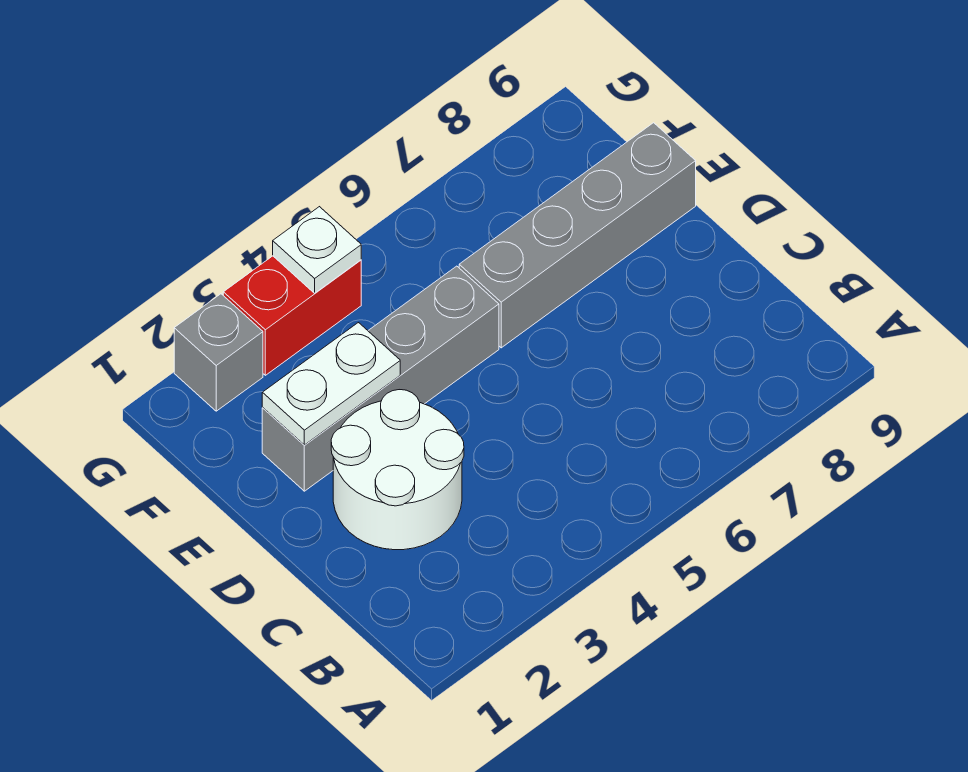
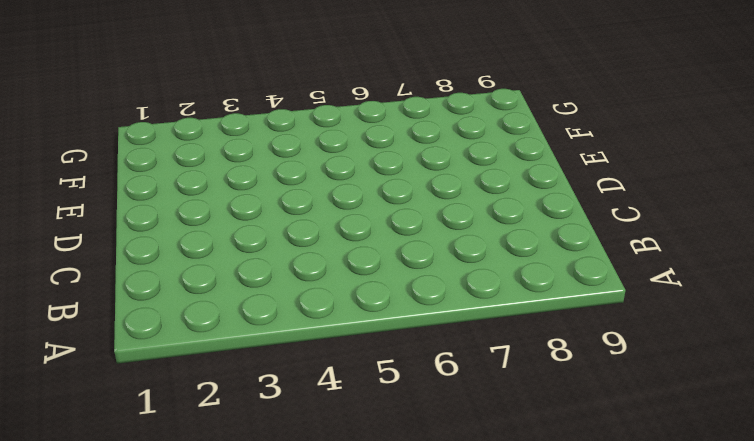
none -> white round brick C2:D3 level 1
none -> grey brick E2:E5 level 1

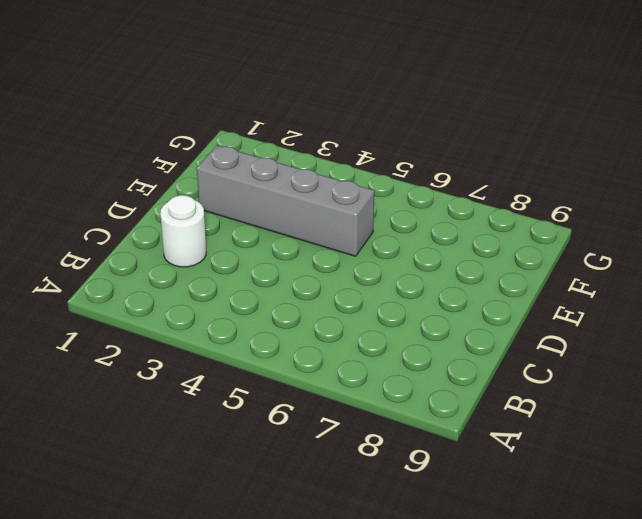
white round brick C2 level 1 -> white round brick C2:D3 level 1
none -> grey brick E6:E9 level 1
none -> grey brick G2 level 1

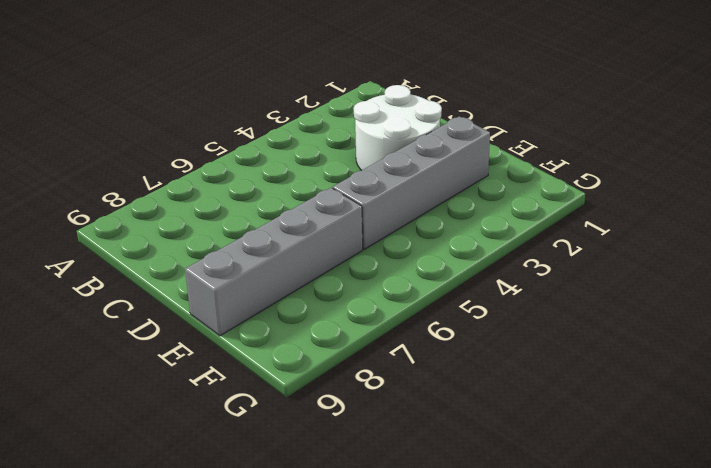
none -> grey brick G2 level 1
none -> red brick G3:G4 level 1

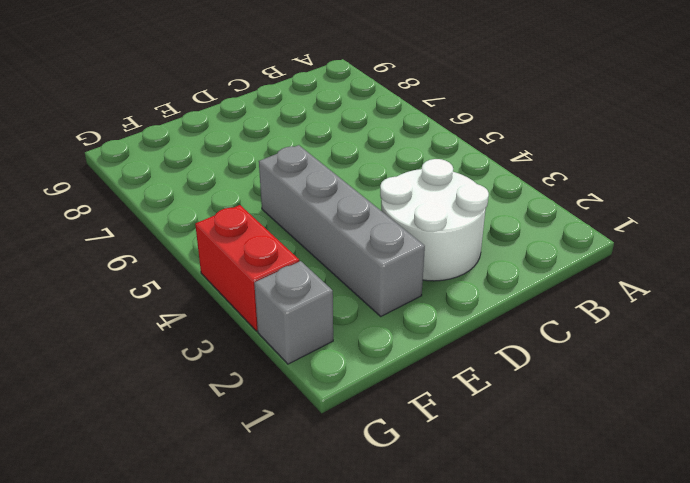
none -> grey brick E6:E9 level 1
none -> white plate E2:E3 level 2

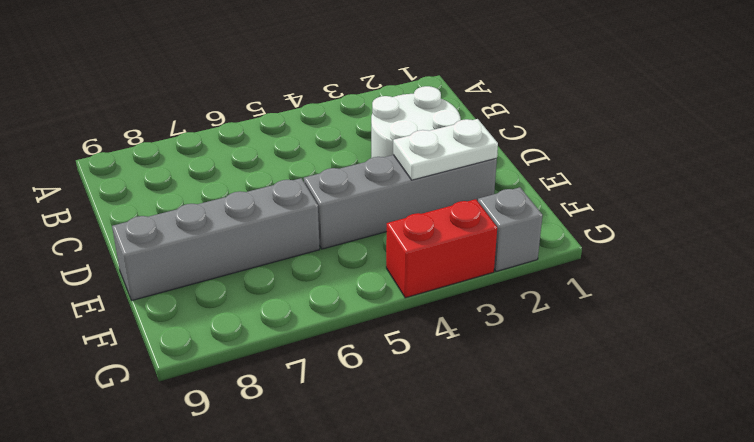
none -> white plate G4 level 2

